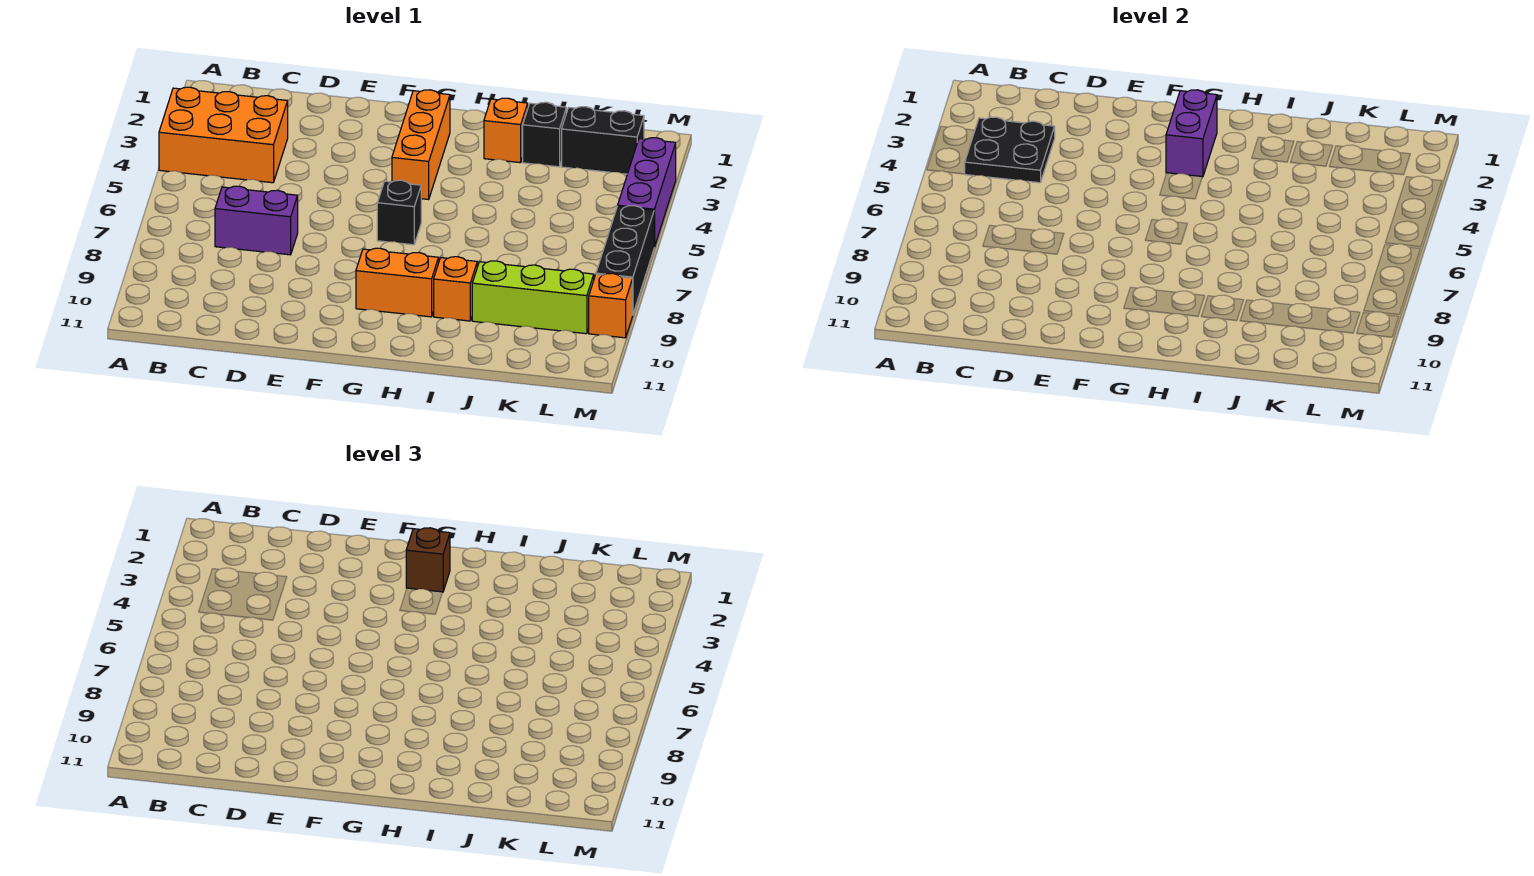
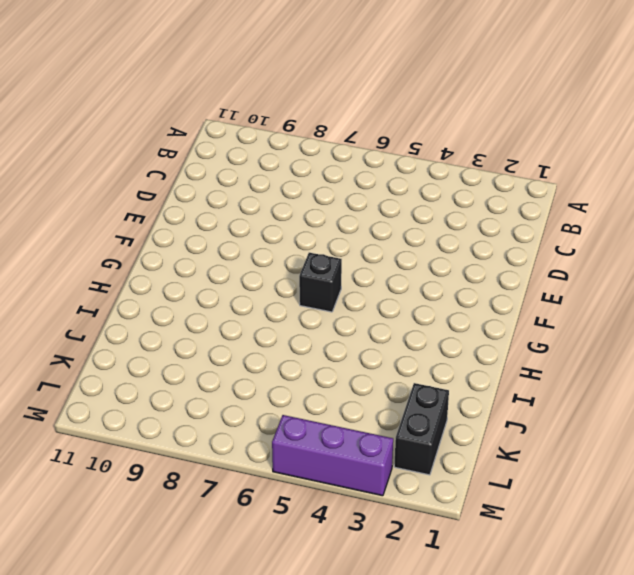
none -> orange brick A3:C4 level 1
none -> purple brick C7:D7 level 1
none -> orange brick G2:G4 level 1

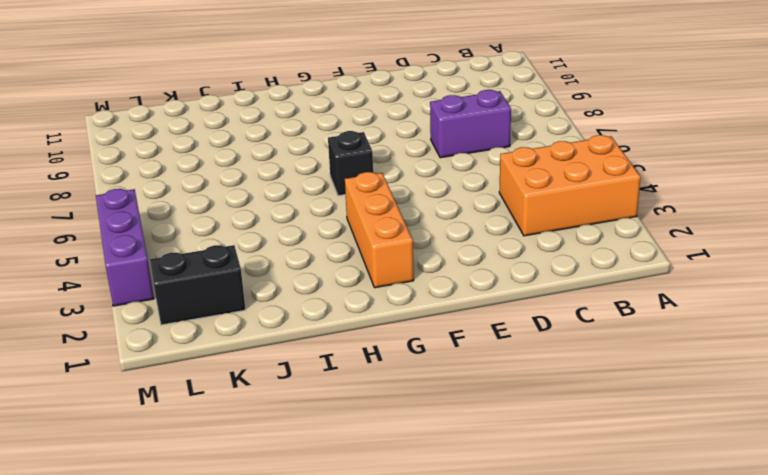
none -> orange brick G9:H9 level 1
none -> orange brick I2 level 1
none -> orange brick I9 level 1

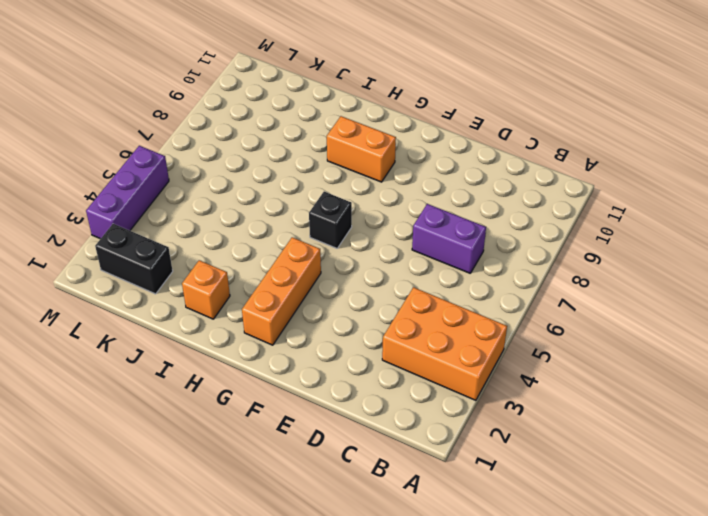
none -> orange brick I9 level 1
none -> black brick J2 level 1
none -> lime brick J9:L9 level 1

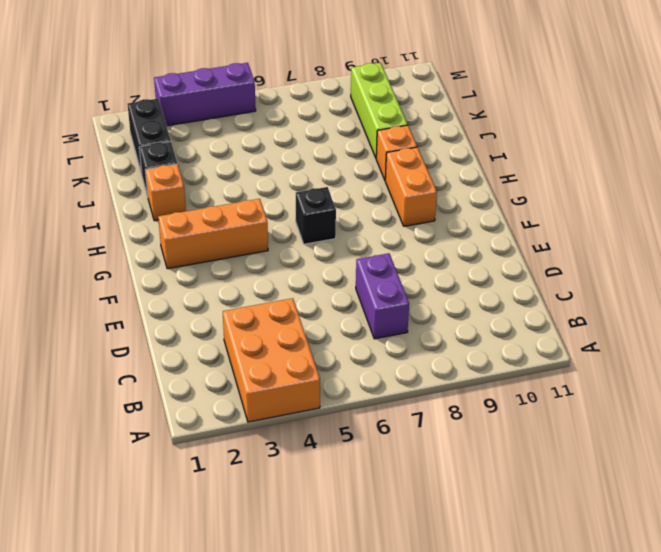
none -> black brick M6:M8 level 1
none -> orange brick M9 level 1
none -> black plate B3:C4 level 2

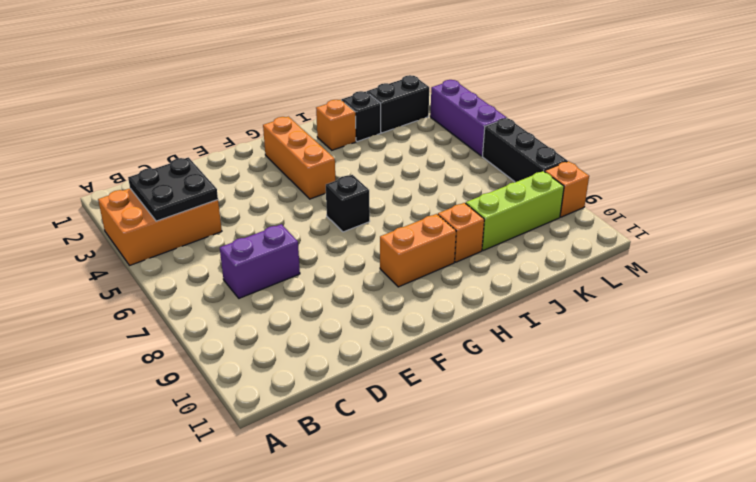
none -> purple brick G2:G3 level 2
none -> brown brick G2 level 3

